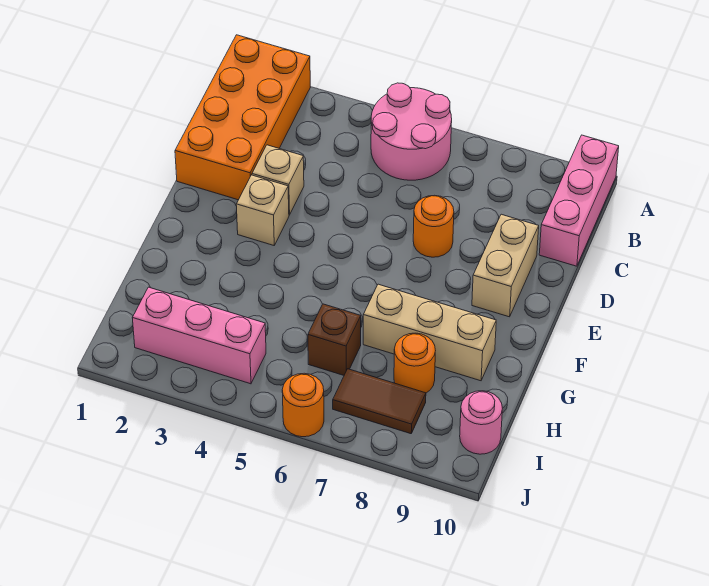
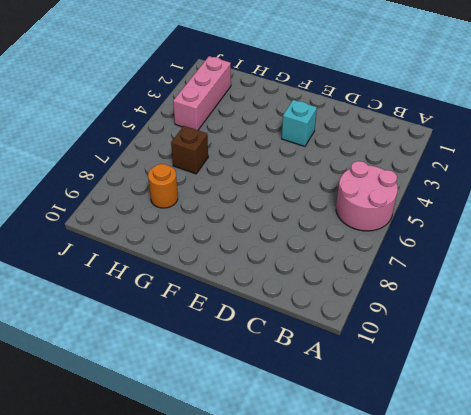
cyan brick E3 level 1 -> tan brick E3 level 1
none -> orange brick A1:D2 level 1
none -> pink brick A10:C10 level 1
none -> tan brick D3 level 1

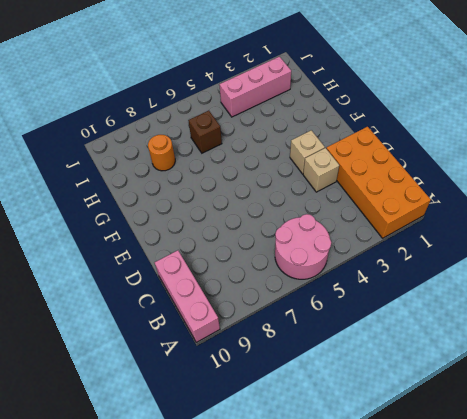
none -> orange round brick D7 level 1
none -> tan brick D9:E9 level 1
none -> tan brick G7:G9 level 1

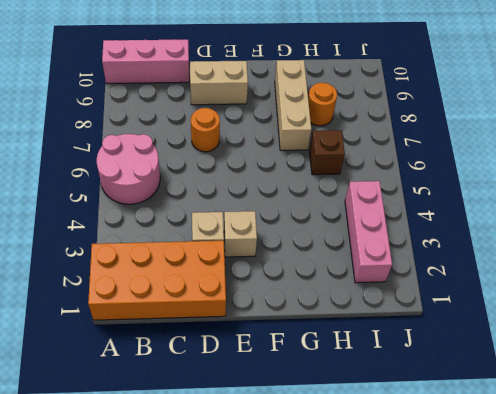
none -> brown tile I7:I8 level 1
none -> pink round brick I10 level 1
none -> orange round brick J6 level 1

